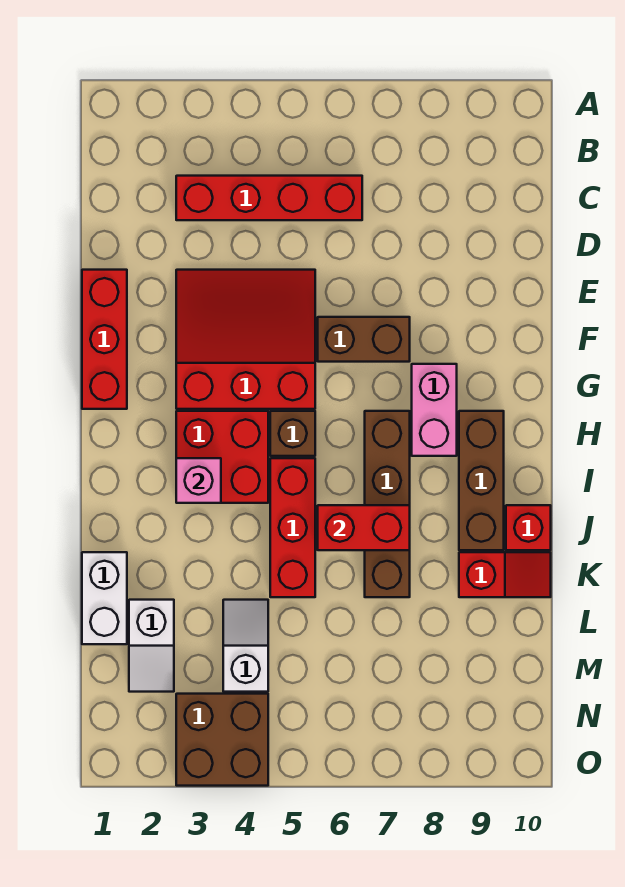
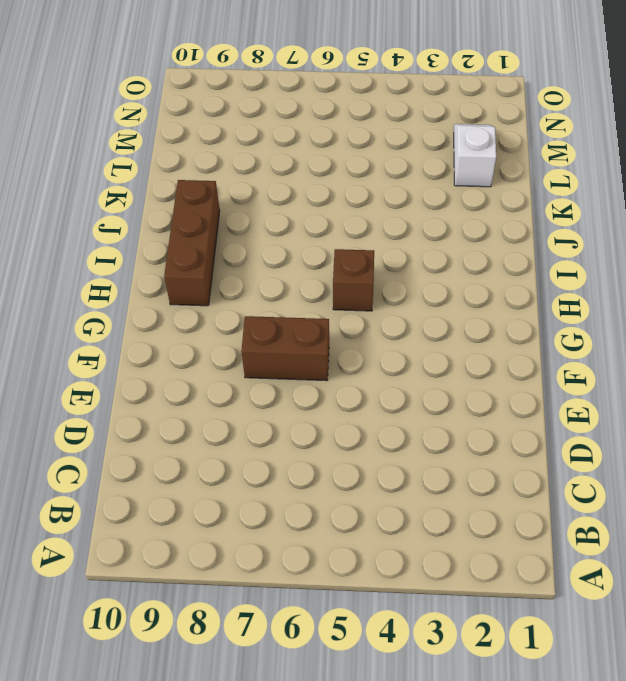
none -> red brick C3:C6 level 1
none -> red brick E1:G1 level 1
none -> red slope E3:G5 level 1 top G

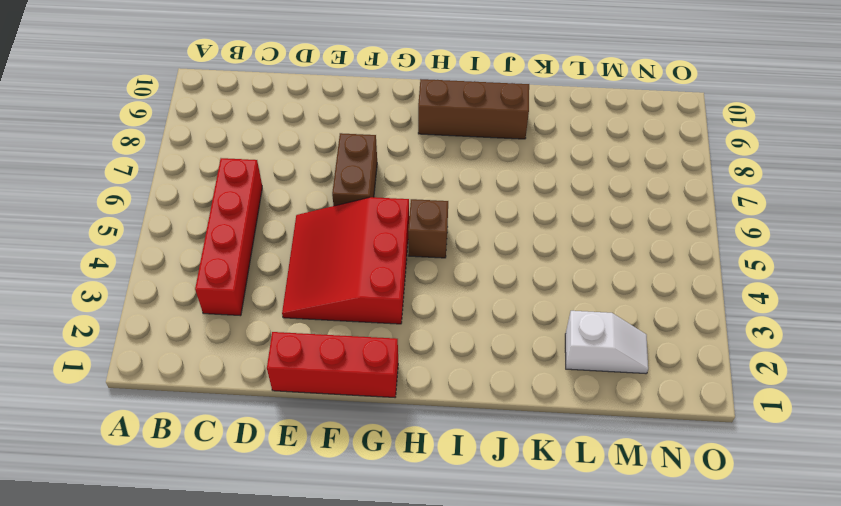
none -> pink brick G8:H8 level 1
none -> red brick H3:I4 level 1
none -> brown brick H7:K7 level 1

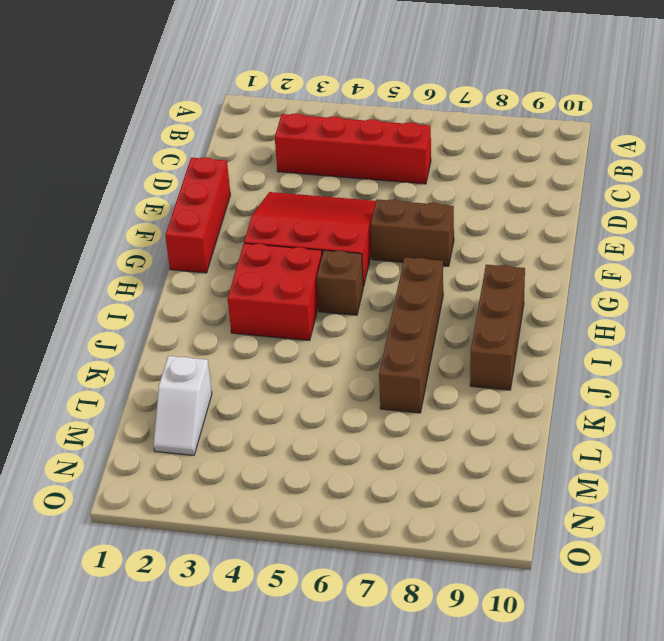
none -> pink brick G8:H8 level 1
none -> red brick I5:K5 level 1
none -> red brick J10 level 1

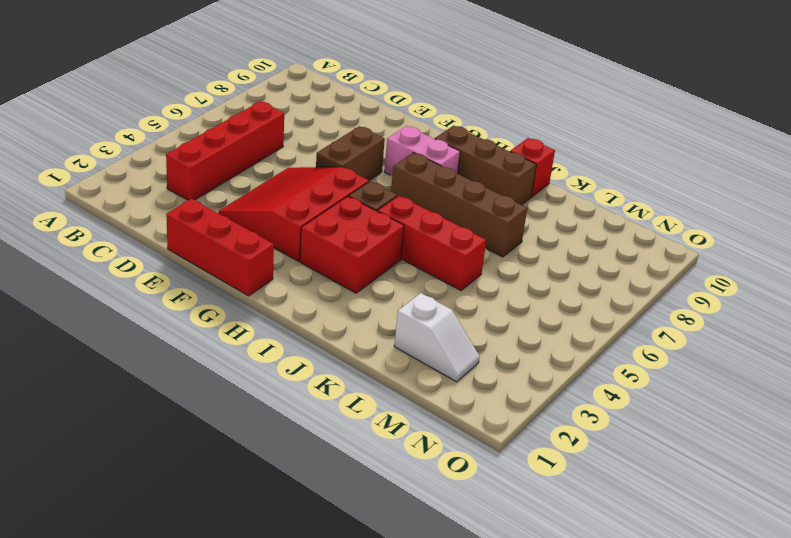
none -> white brick K1:L1 level 1
none -> red slope K9:K10 level 1 top 9
none -> white slope L4:M4 level 1 top M

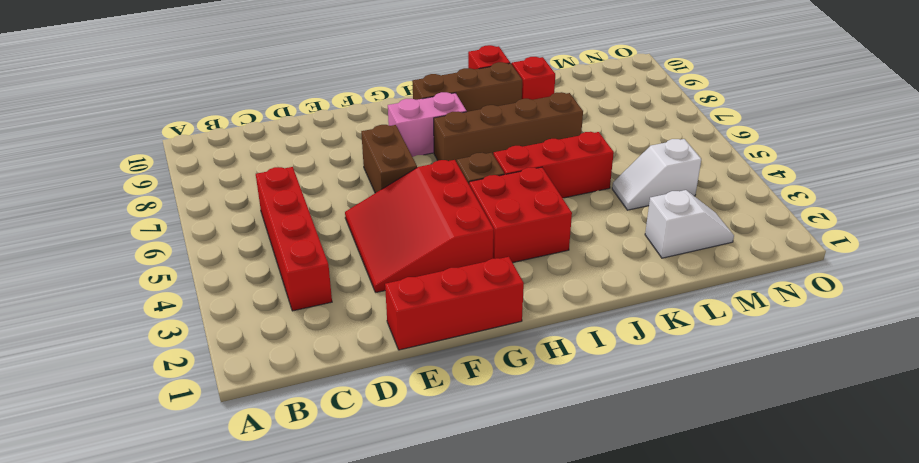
none -> white brick K1:L1 level 1
none -> brown brick N3:O4 level 1
none -> pink brick I3 level 2

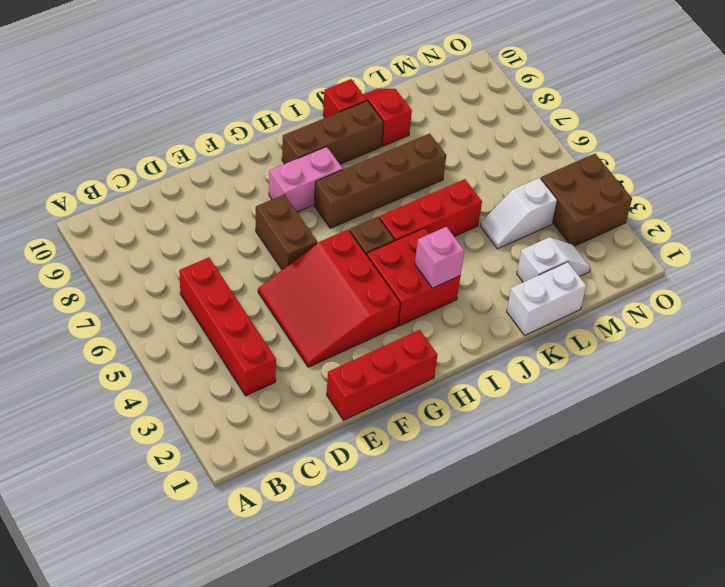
none -> red brick J6:J7 level 2

